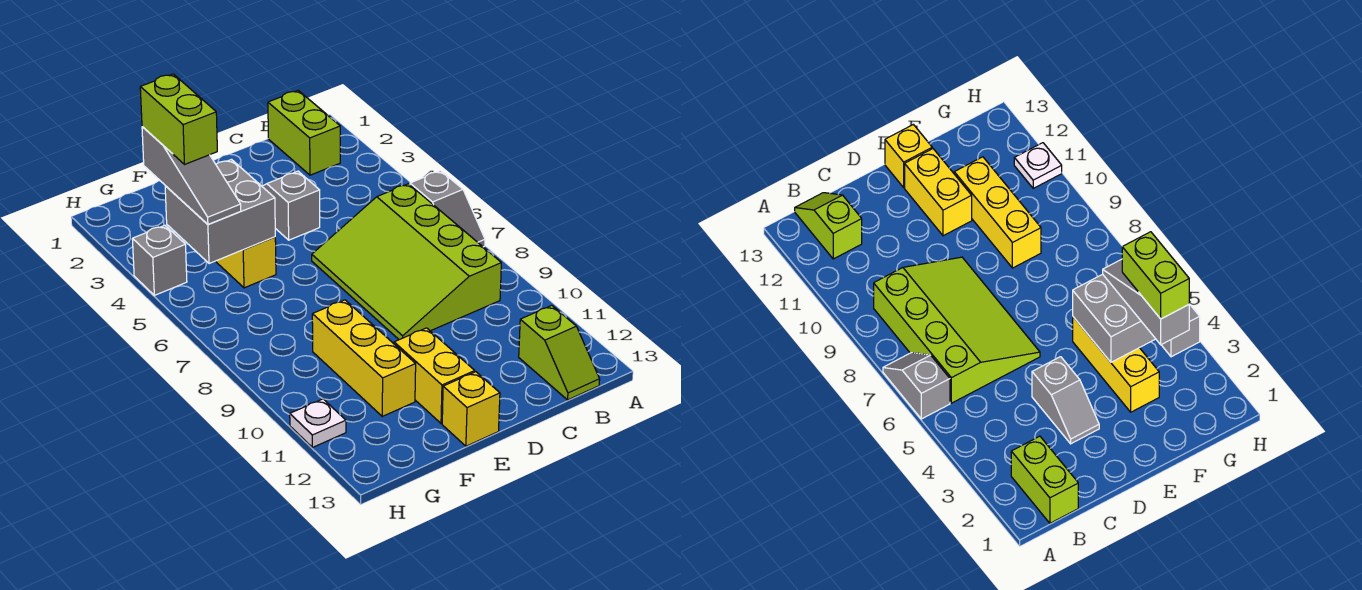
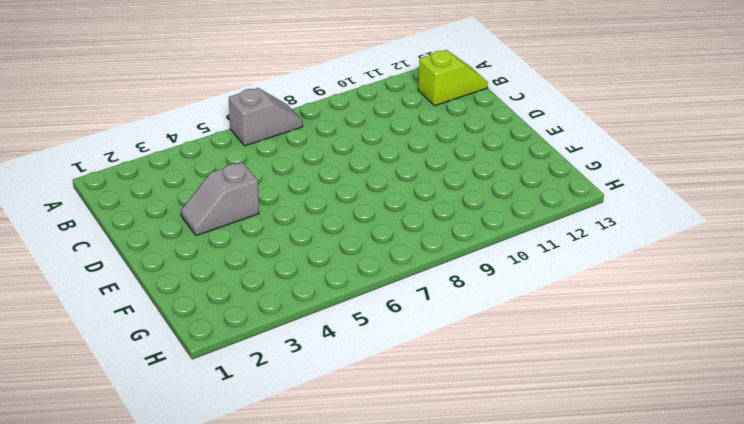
none -> lime brick B1:B2 level 1
none -> lime slope B6:D9 level 1 top B
none -> yellow brick E11:E12 level 1

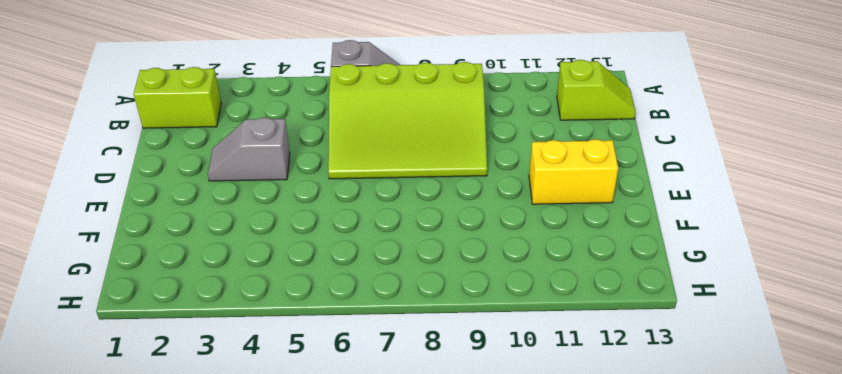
none -> yellow brick E13 level 1
none -> yellow brick F3:F5 level 1
none -> yellow brick F9:F11 level 1

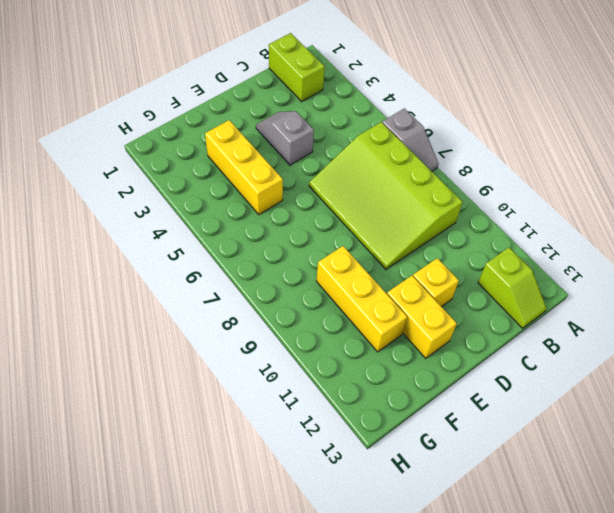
yellow brick D11 level 1 -> yellow brick E13 level 1
none -> grey brick H4 level 1
none -> white plate H11 level 1
none -> grey brick F4:G5 level 2

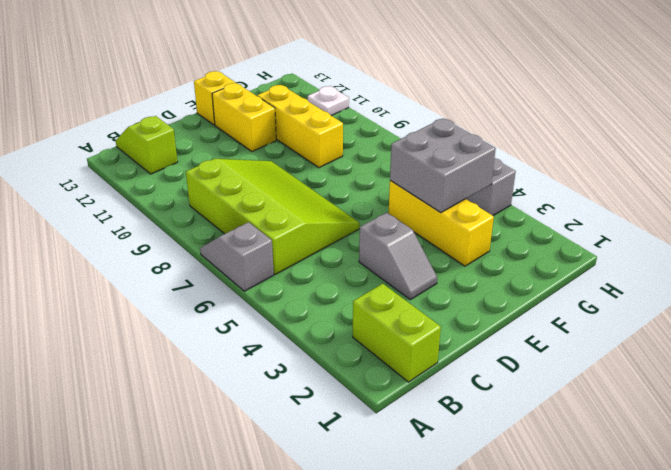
none -> grey slope G3:G5 level 3 top 3
none -> lime brick G3:G4 level 4

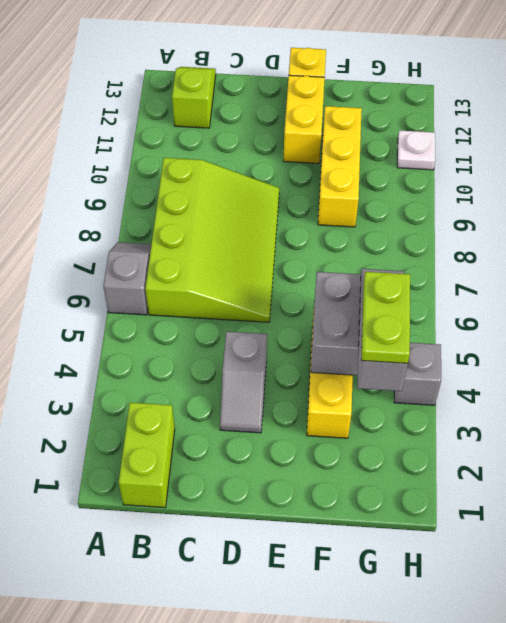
lime plate G3:G4 level 4 -> lime brick G3:G4 level 4

